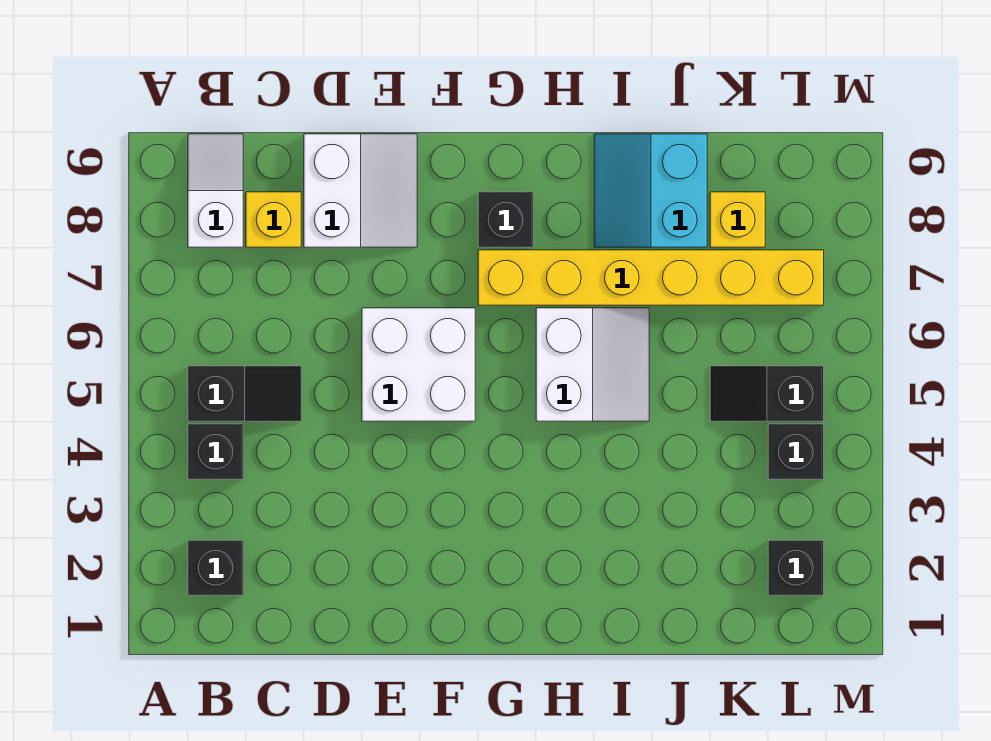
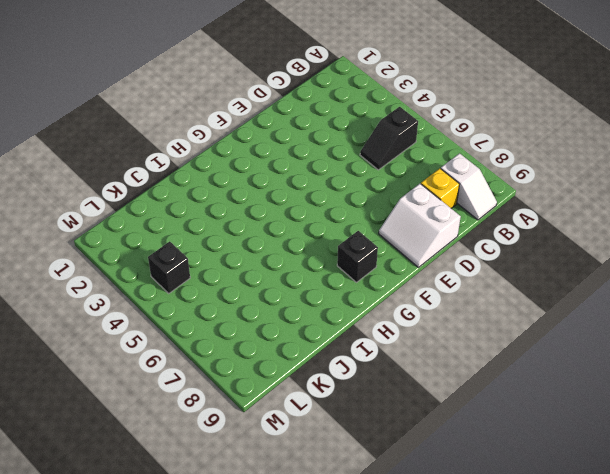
none -> black brick B2 level 1
none -> black brick B4 level 1
none -> white brick E5:F6 level 1

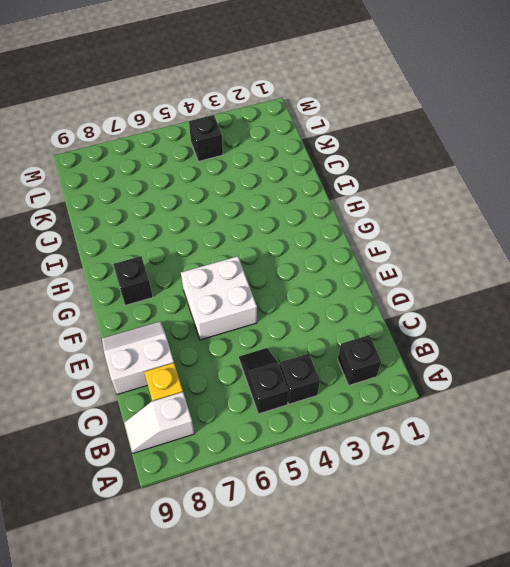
none -> yellow brick G7:L7 level 1
none -> white slope H5:I6 level 1 top H
none -> cyan slope I8:J9 level 1 top J

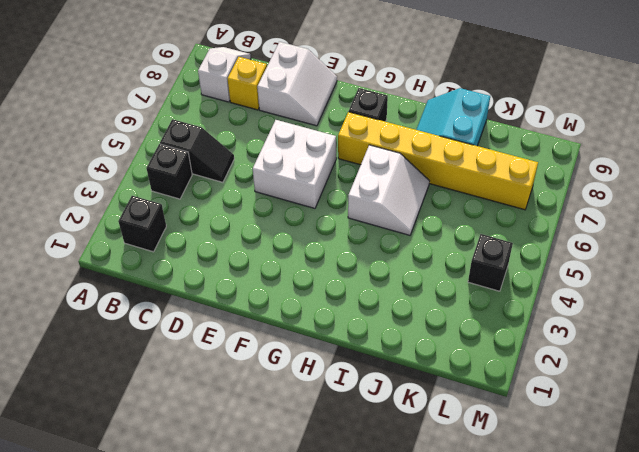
none -> black slope K5:L5 level 1 top L
none -> yellow brick K8 level 1
none -> black brick L2 level 1

